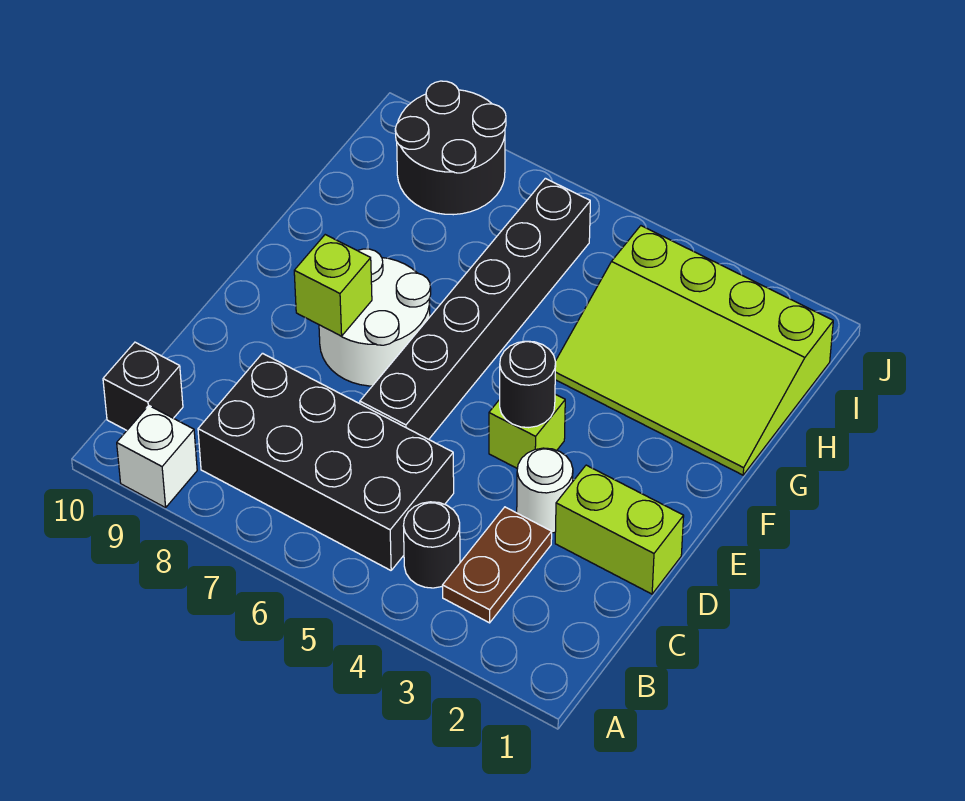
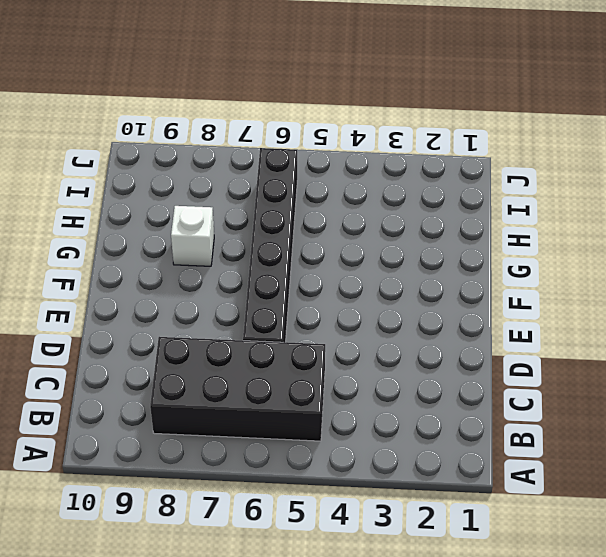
white brick G8 level 1 -> white brick A9 level 1
none -> brown plate B3:C3 level 1
none -> black round brick B4 level 1
none -> black brick B10 level 1

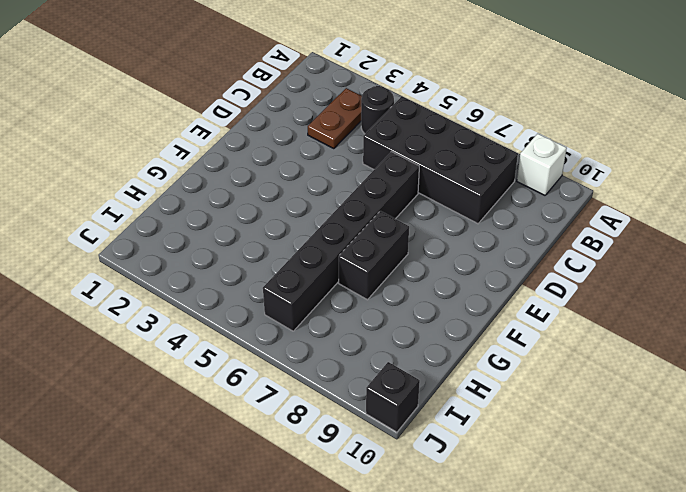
black brick F7:G7 level 1 -> white round brick E7:F8 level 1
black brick J10 level 1 -> black brick B10 level 1
none -> lime brick D1:D2 level 1
none -> white round brick D3 level 1
none -> lime brick E4 level 1

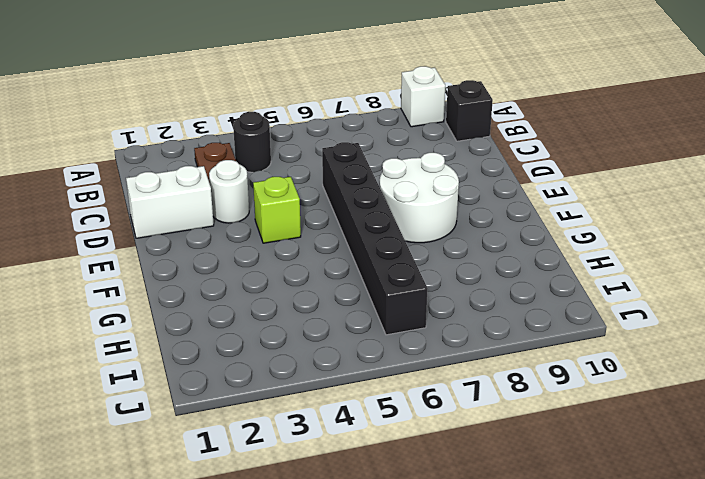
white brick D1:D2 level 1 -> lime brick D1:D2 level 1
none -> black brick B5:C8 level 1
none -> lime slope G1:I4 level 1 top I
none -> black round brick I8:J9 level 1

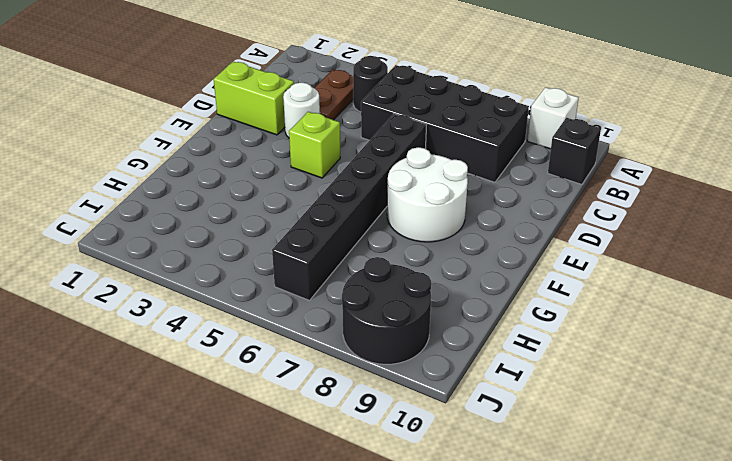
none -> lime slope G1:I4 level 1 top I
none -> black round brick E4 level 2
none -> lime brick E8 level 2

